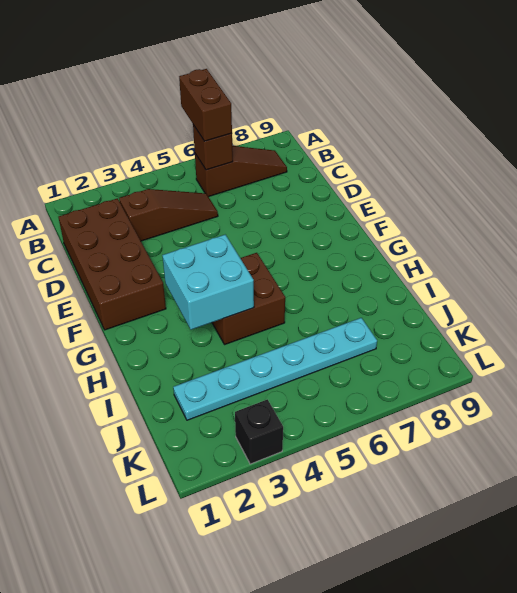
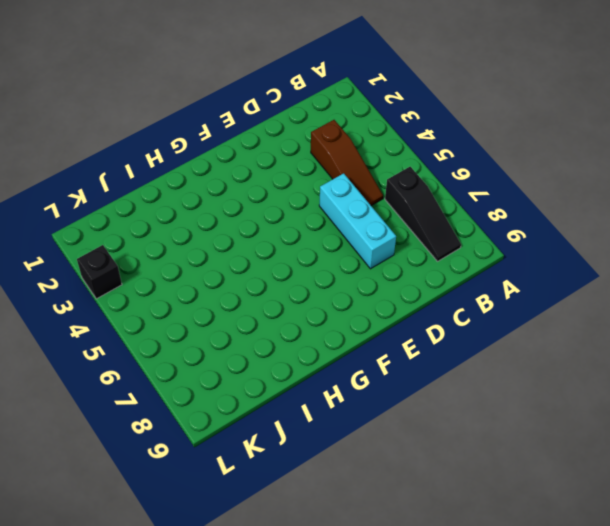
black slope B6:B8 level 1 top 6 -> brown slope B6:B8 level 1 top 6
cyan brick D5:D7 level 1 -> none
none -> brown brick C1:F2 level 1
none -> brown brick G4:H5 level 1

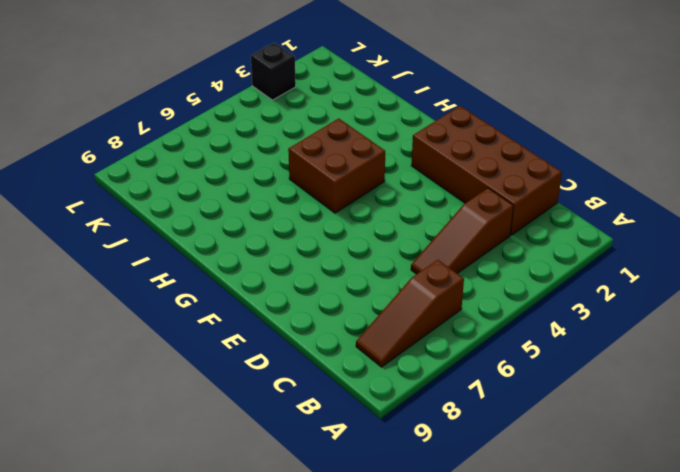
none -> cyan plate J2:J7 level 1
none -> brown brick B6 level 2

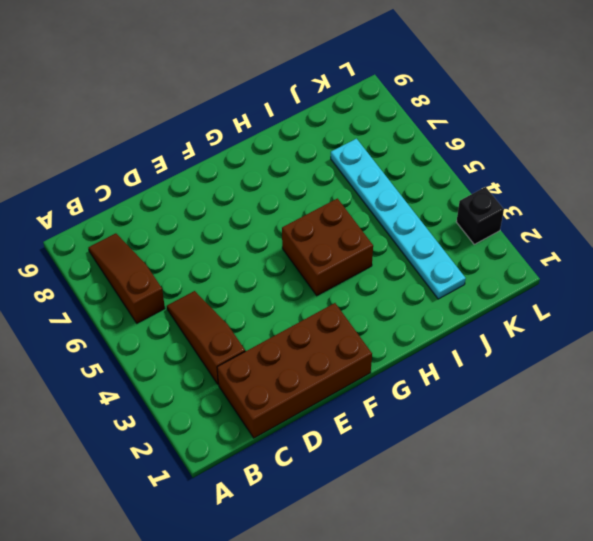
none -> brown brick B6 level 2
none -> cyan brick G3:H4 level 2

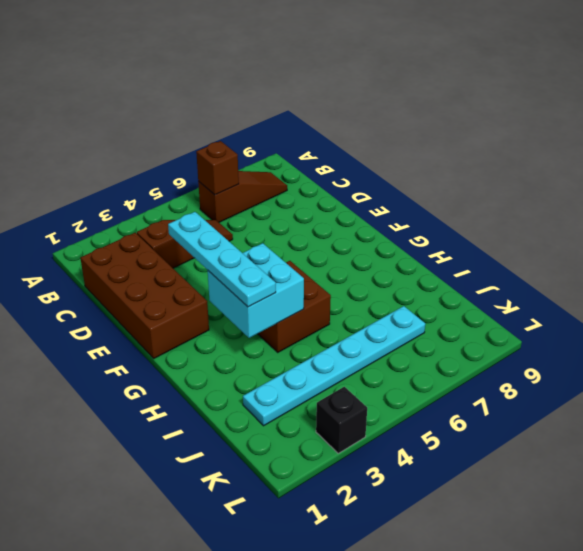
cyan plate E3:H3 level 3 -> none
none -> brown brick A6:B6 level 3

